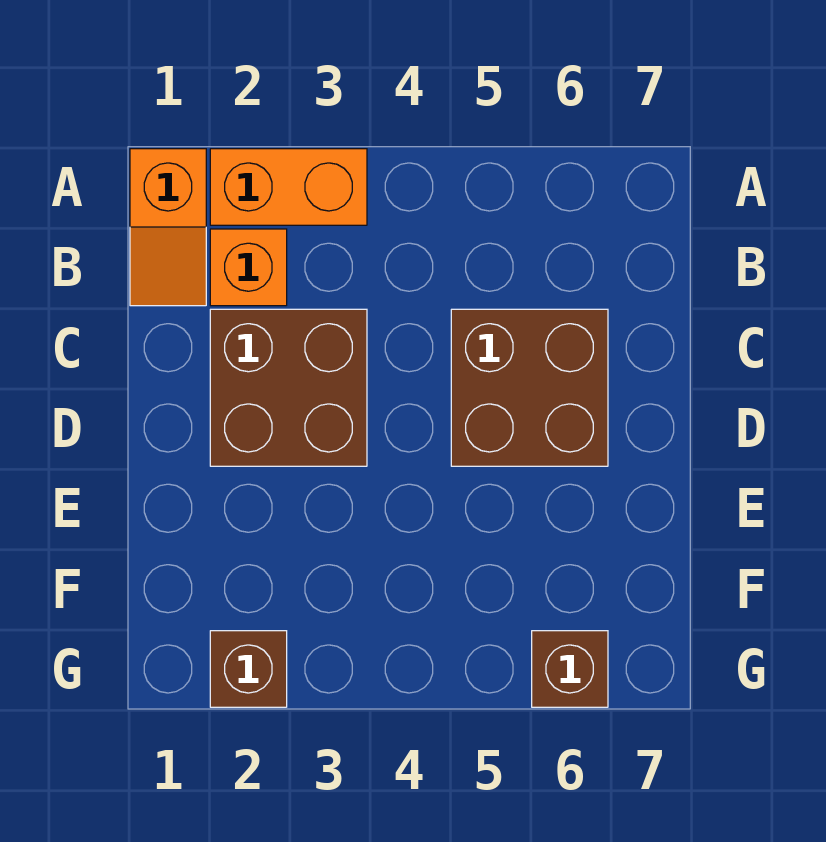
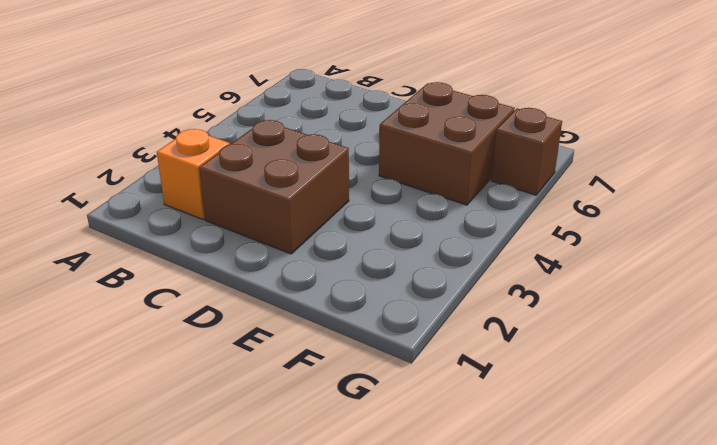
brown brick E5:F6 level 1 -> brown brick C5:D6 level 1
none -> orange slope A1:B1 level 1 top A
none -> orange brick A2:A3 level 1

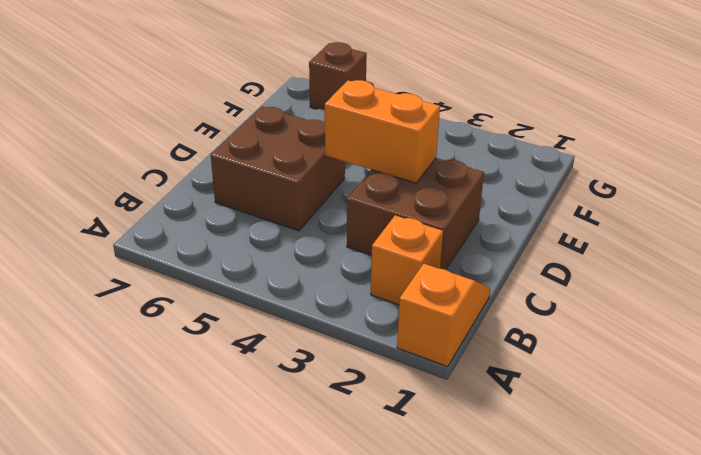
orange brick D3:D4 level 2 -> orange brick A2:A3 level 1
none -> brown brick G2 level 1

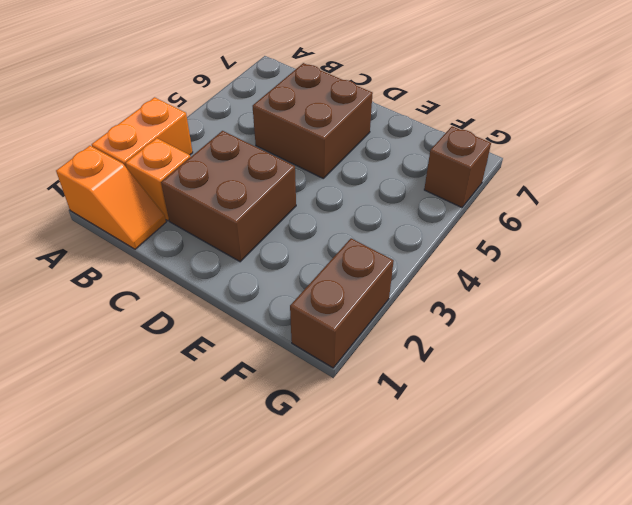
brown brick G1:G2 level 1 -> brown brick G2 level 1

